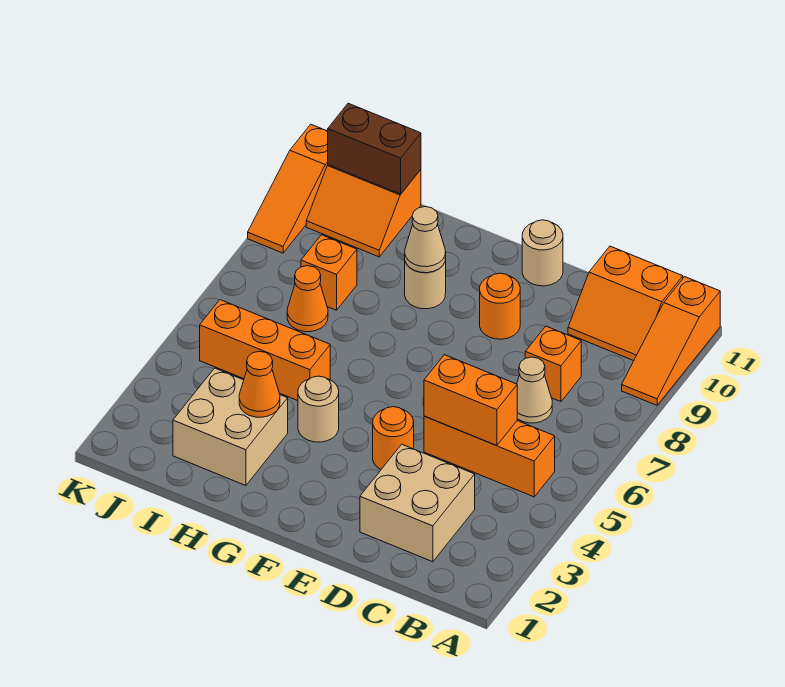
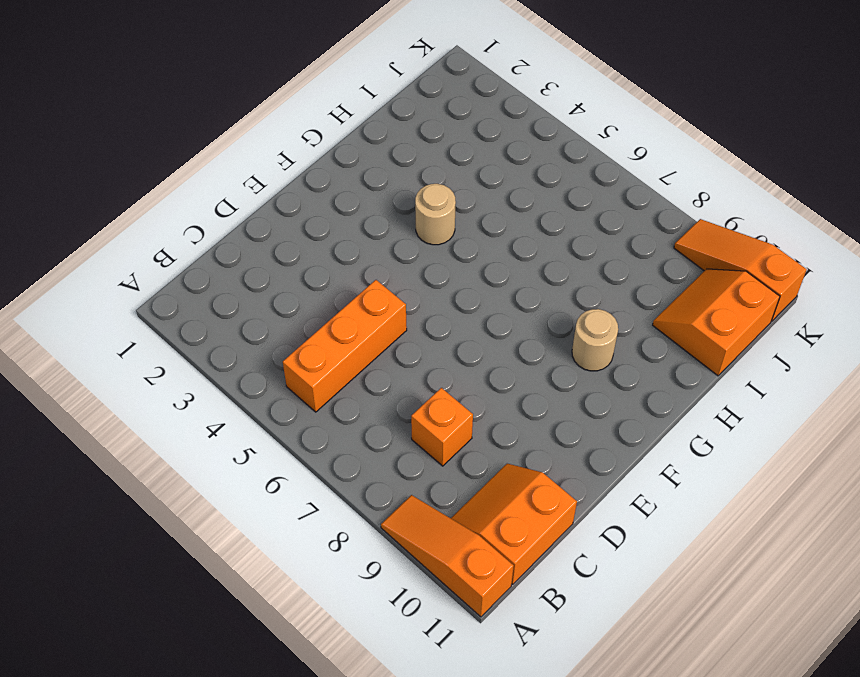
none -> tan brick C2:D3 level 1
none -> tan cone C7 level 1
none -> orange round brick E4 level 1

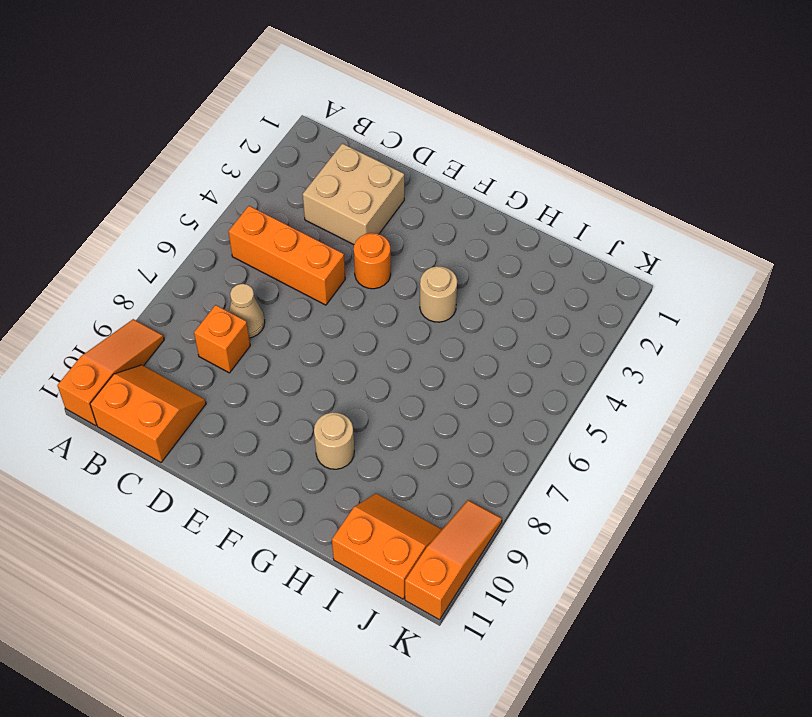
none -> orange round brick E9 level 1
none -> tan round brick E11 level 1
none -> tan brick H2:I3 level 1

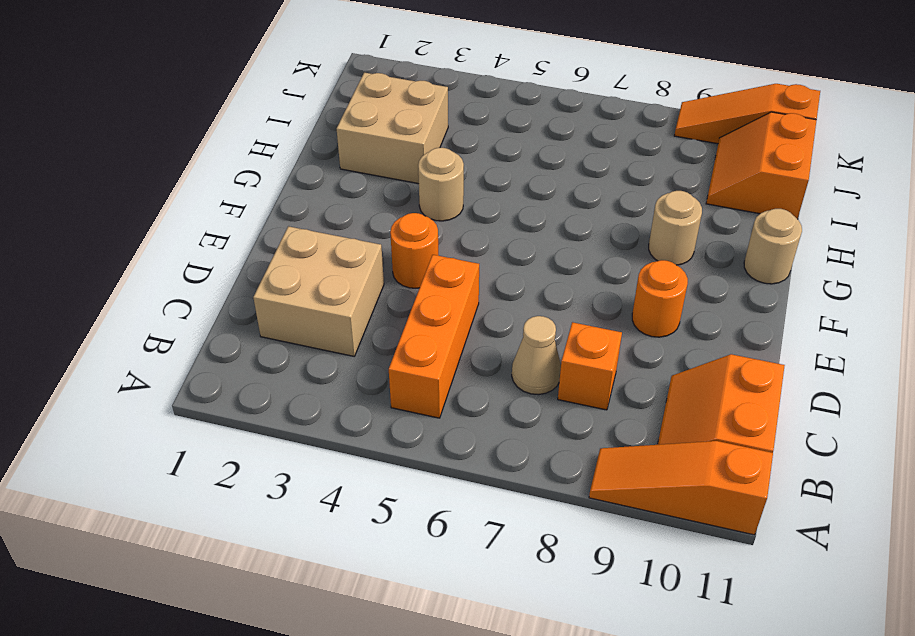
tan round brick G11 level 1 -> tan round brick E11 level 1
none -> orange brick H5:J5 level 1
none -> orange cone I7 level 1
none -> orange brick I8 level 1

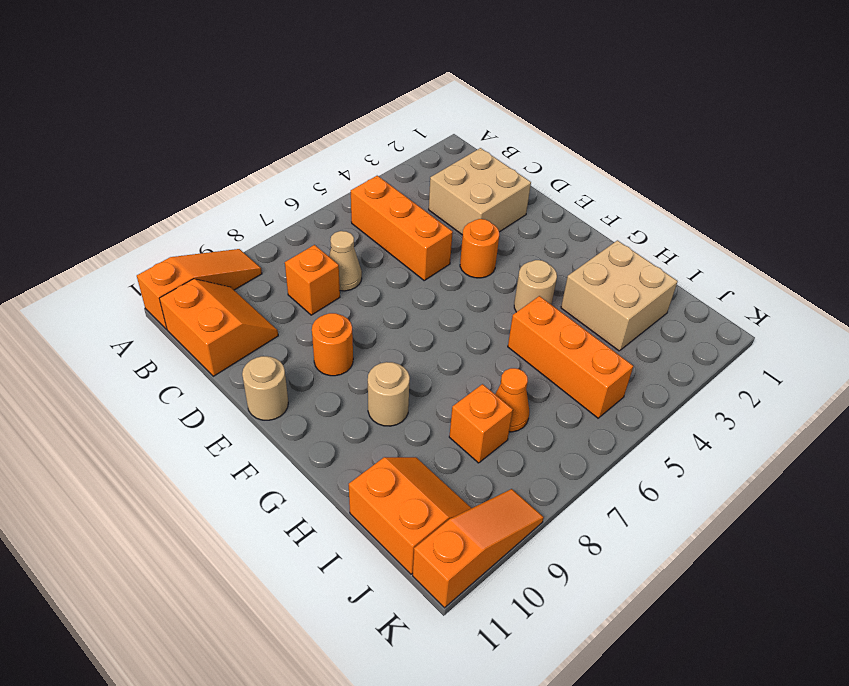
none -> orange brick C5:D5 level 2
none -> tan cone G9 level 2
none -> orange cone H3 level 2

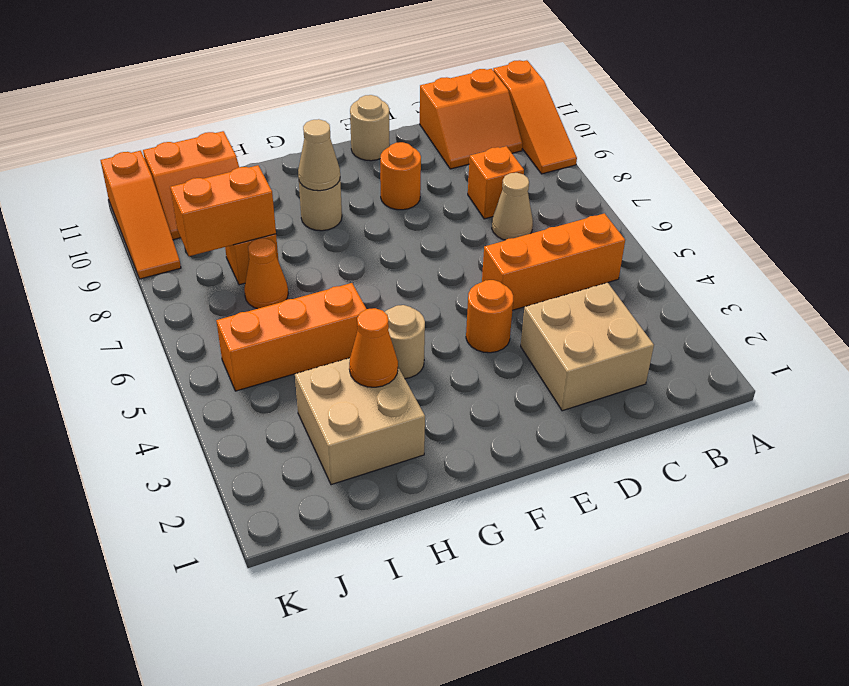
orange brick I8:J8 level 2 -> orange brick C5:D5 level 2
none -> brown brick I11:J11 level 2

